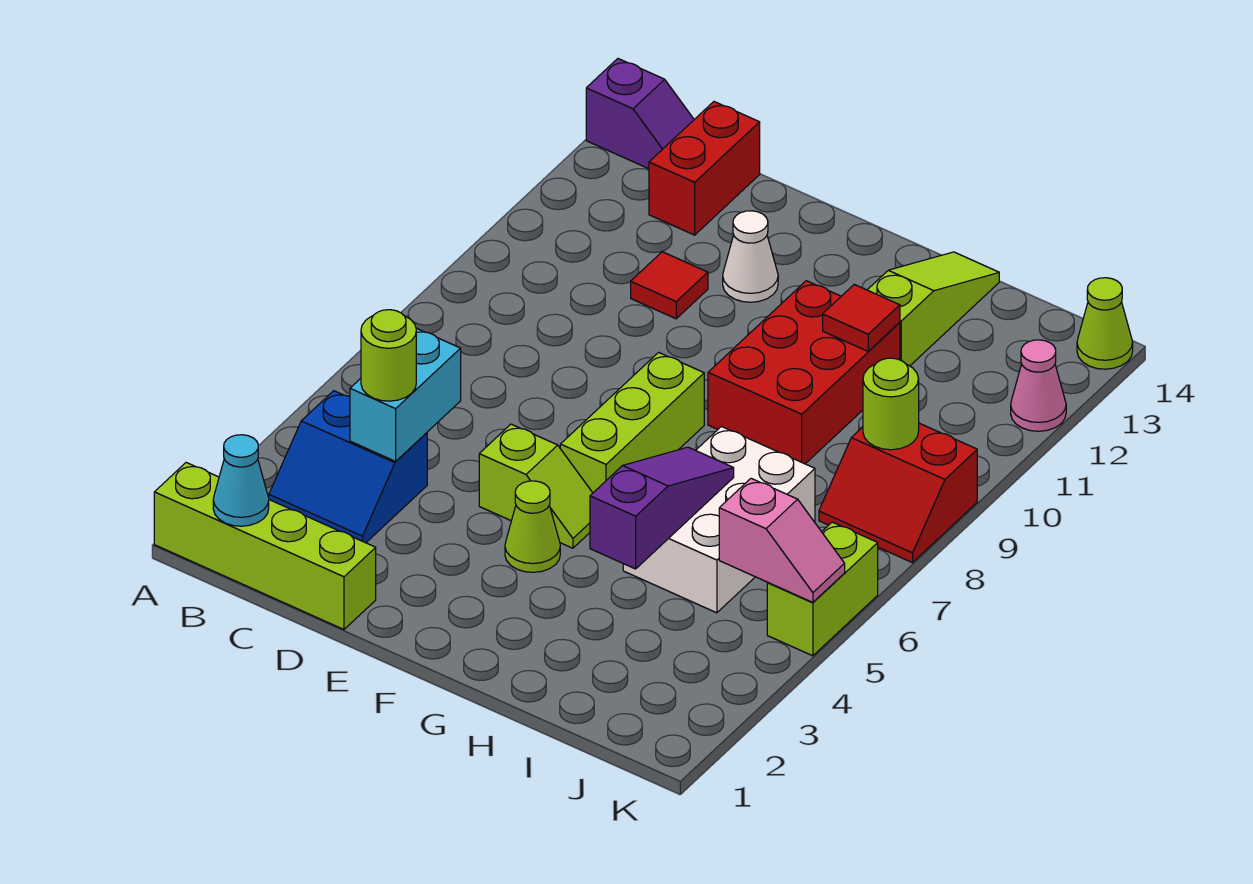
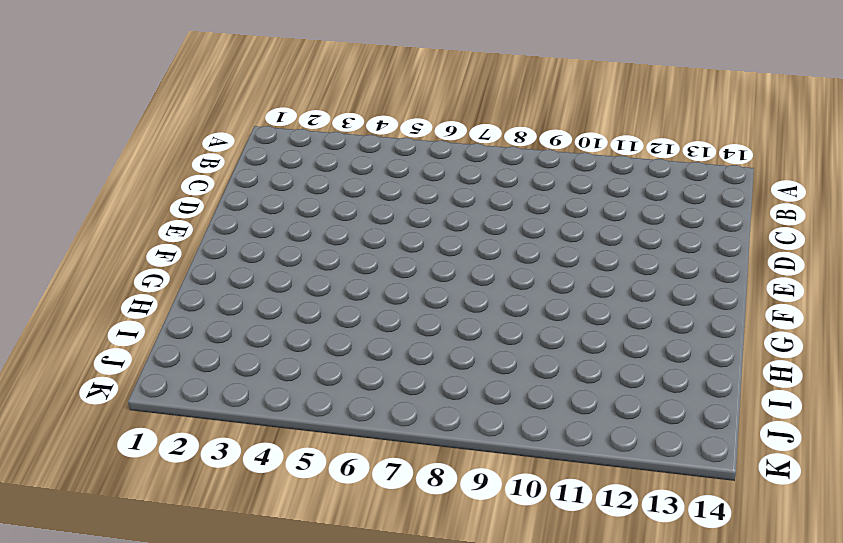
none -> lime brick A1:D1 level 1
none -> purple slope A14:B14 level 1 top A
none -> blue slope B3:C4 level 1 top 4

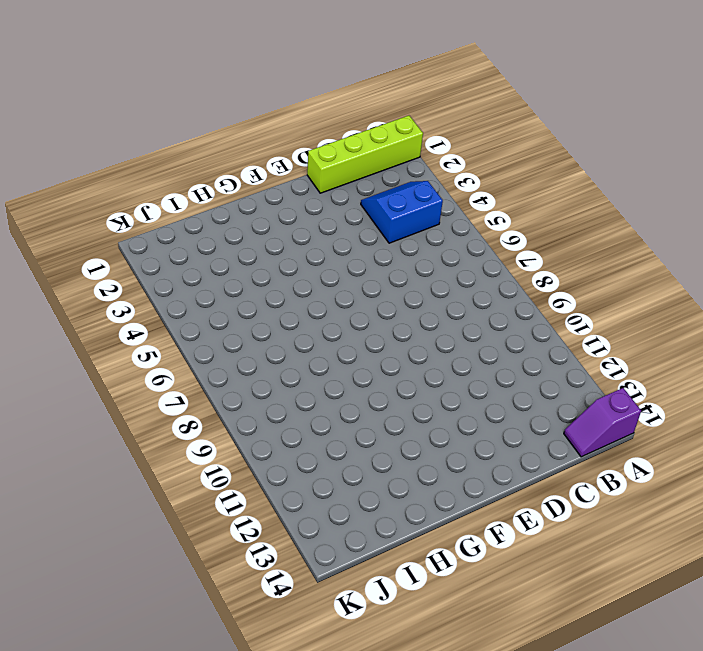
none -> red brick C13:C14 level 1
none -> red tile D11 level 1
none -> lime slope E5:F5 level 1 top E

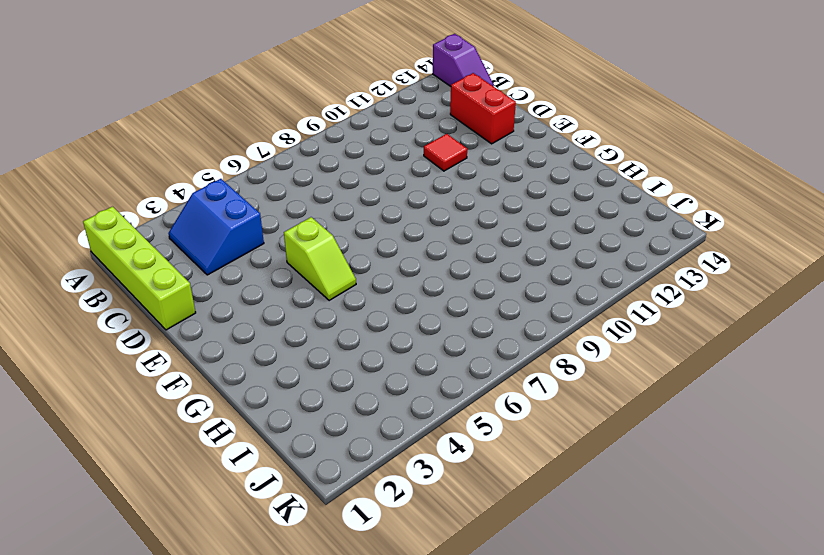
red brick C13:D13 level 1 -> red brick C13:C14 level 1
none -> white cone E12 level 1
none -> lime cone F4 level 1
none -> lime brick F6:F8 level 1

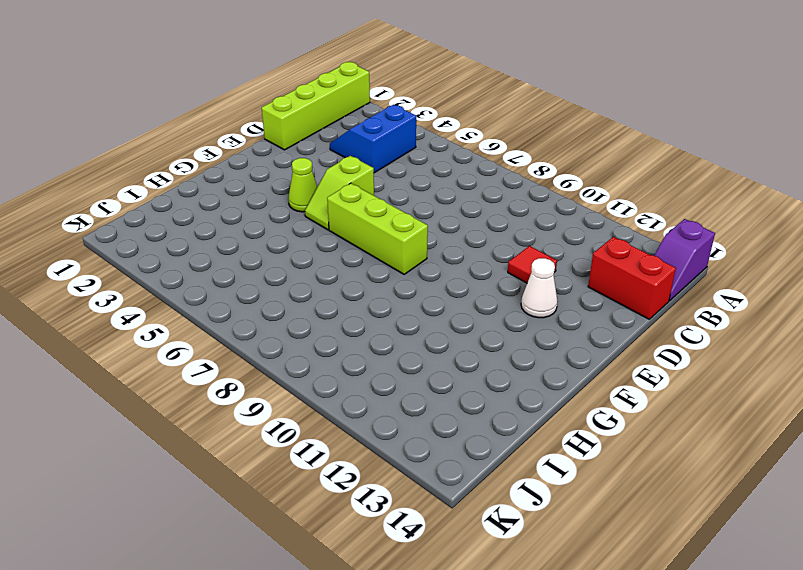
none -> red brick G9:H11 level 1
none -> white brick H5:I7 level 1
none -> lime slope H12:H14 level 1 top 12

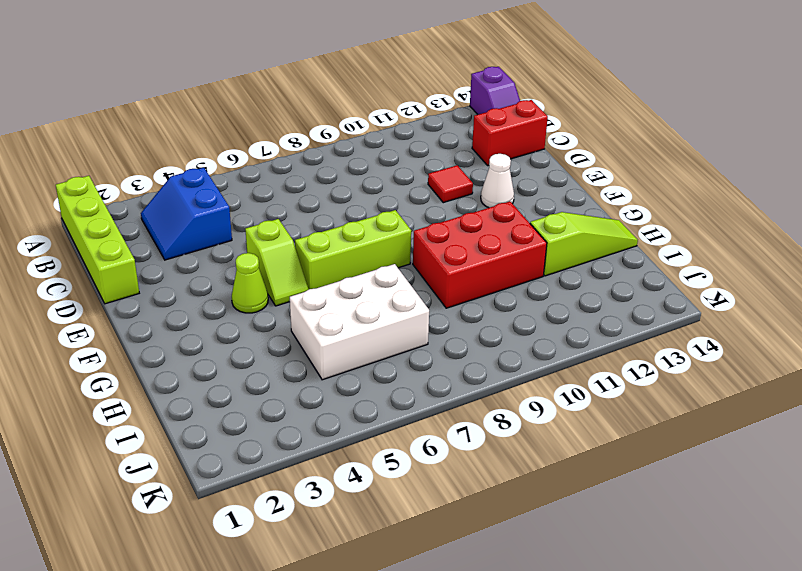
none -> red slope J8:K9 level 1 top 9
none -> lime brick K5:K6 level 1
none -> pink cone K12 level 1

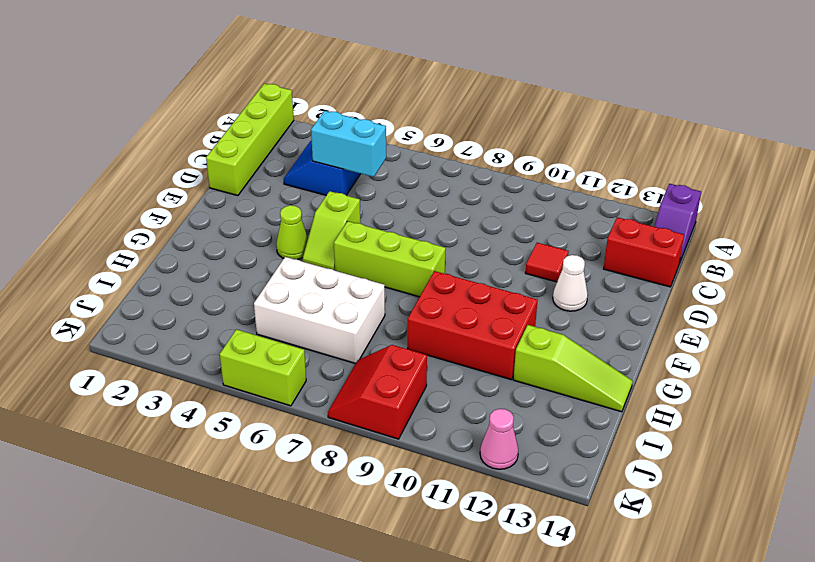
none -> lime cone K14 level 1
none -> cyan cone B1 level 2
none -> purple slope H4:H6 level 2 top 4

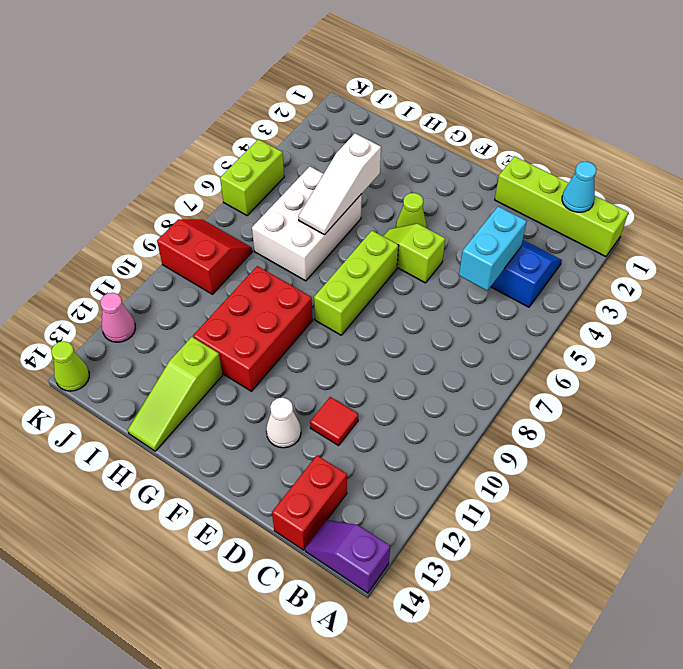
white slope H4:H6 level 2 top 4 -> purple slope H4:H6 level 2 top 4
none -> red tile H11 level 2
none -> pink slope J5:K5 level 2 top J
none -> lime round brick J9 level 2

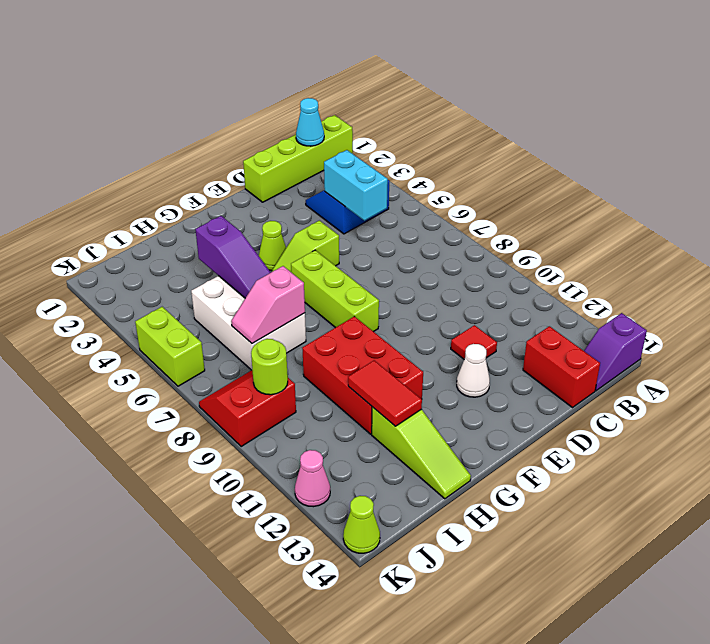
pink slope H7:I7 level 2 top H -> pink slope J5:K5 level 2 top J
red tile H11:H12 level 2 -> red tile H11 level 2
none -> lime round brick C4 level 3

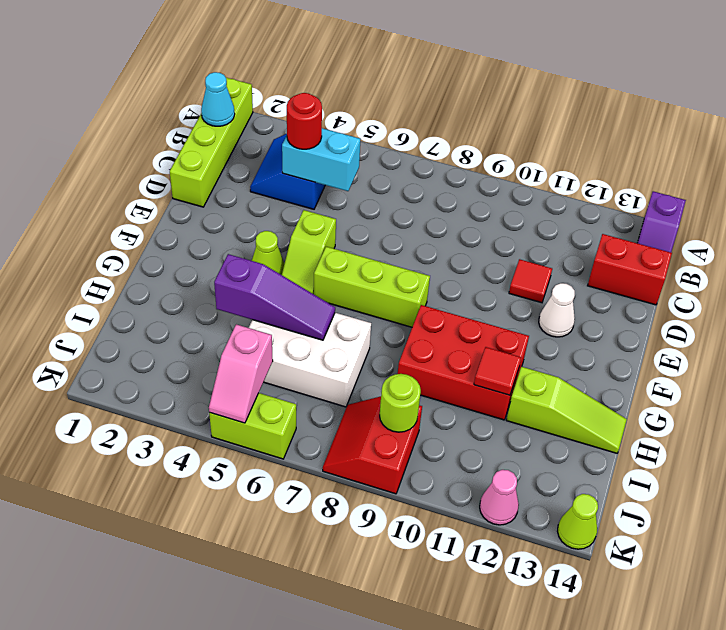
red round brick C4 level 3 -> lime round brick C4 level 3

